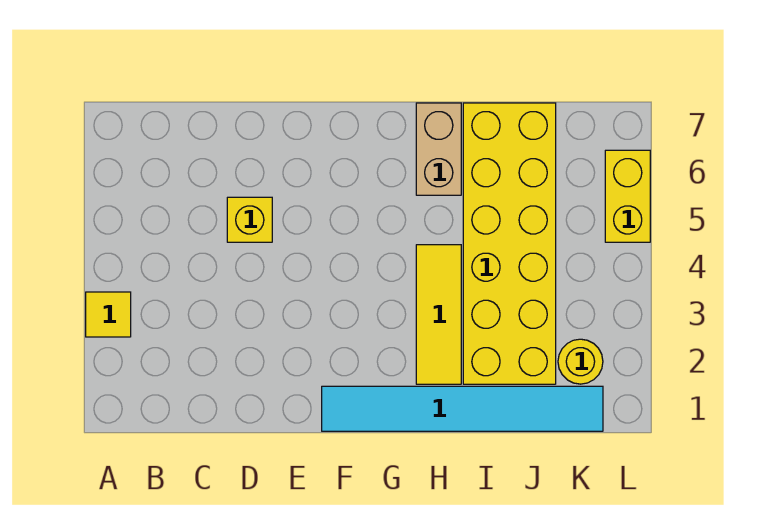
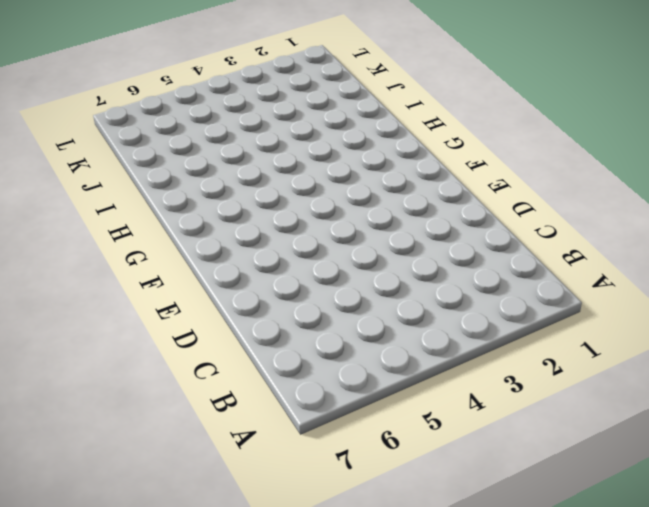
none -> yellow tile A3 level 1
none -> yellow brick D5 level 1

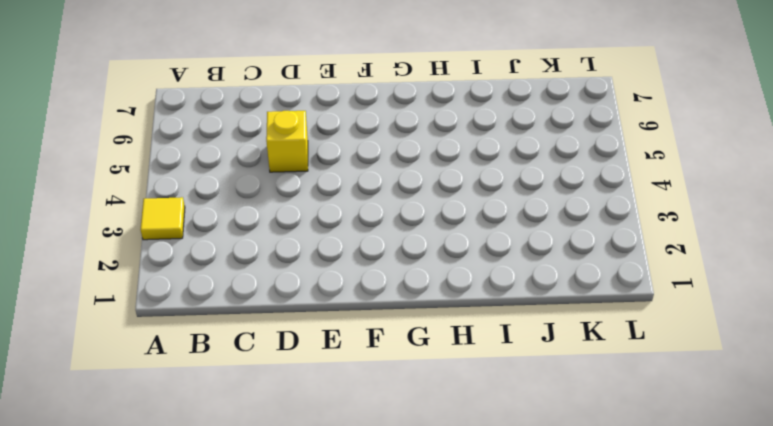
none -> cyan tile F1:K1 level 1
none -> yellow tile H2:H4 level 1

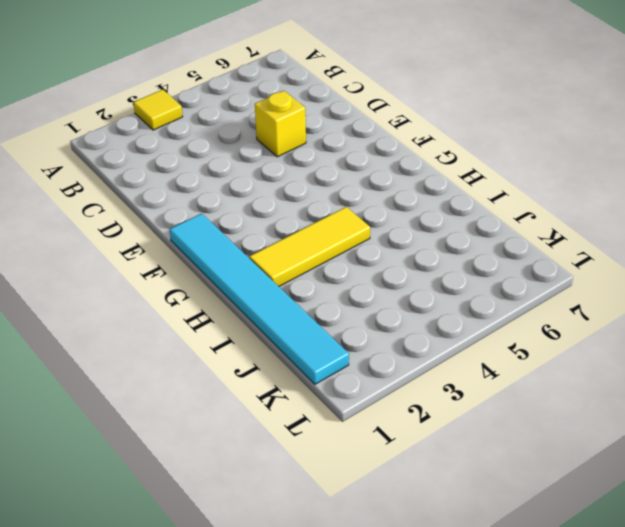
none -> tan brick H6:H7 level 1
none -> yellow brick I2:J7 level 1

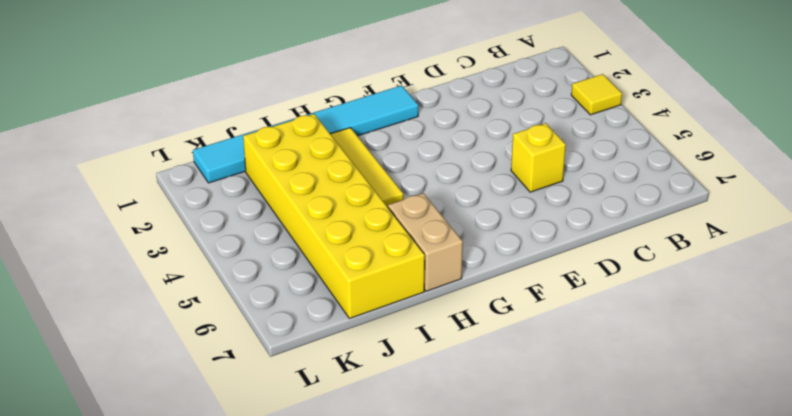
none -> yellow round brick K2 level 1
none -> yellow brick L5:L6 level 1

